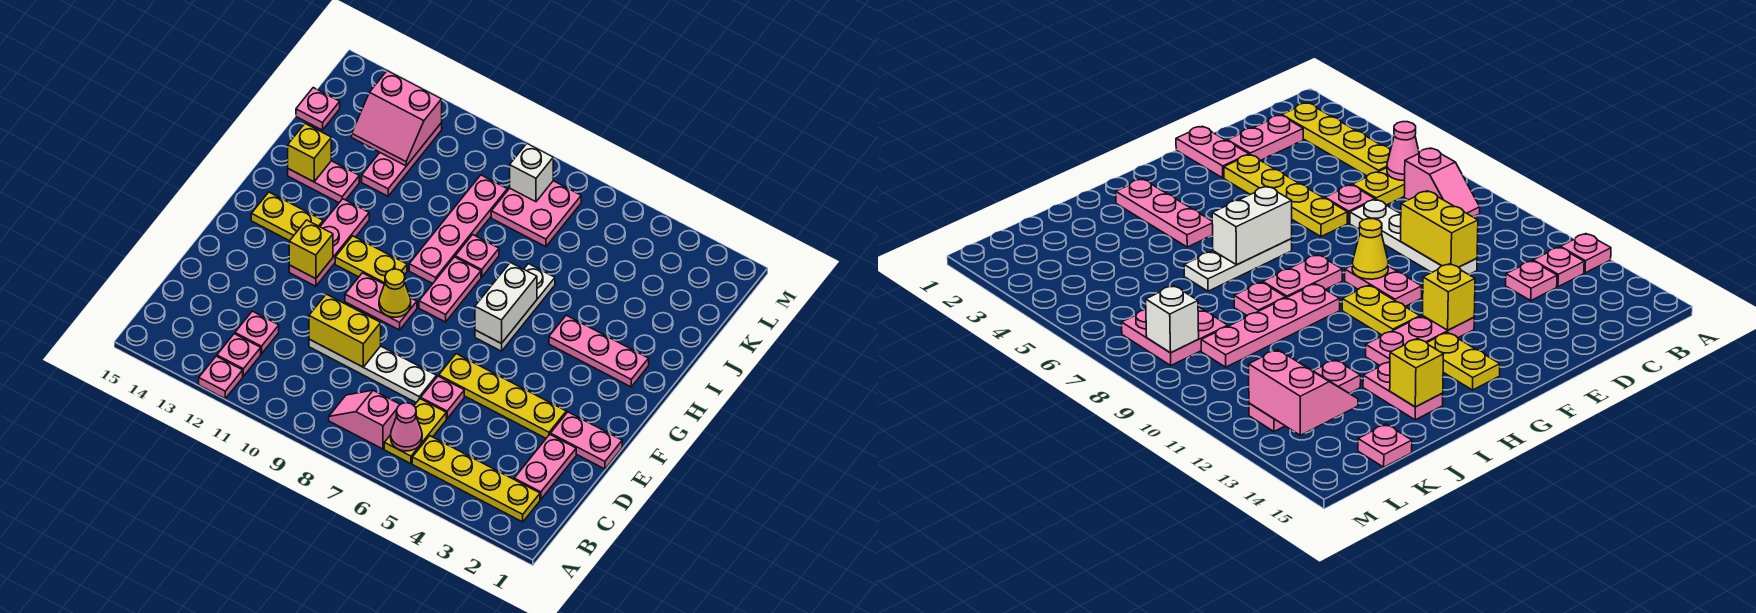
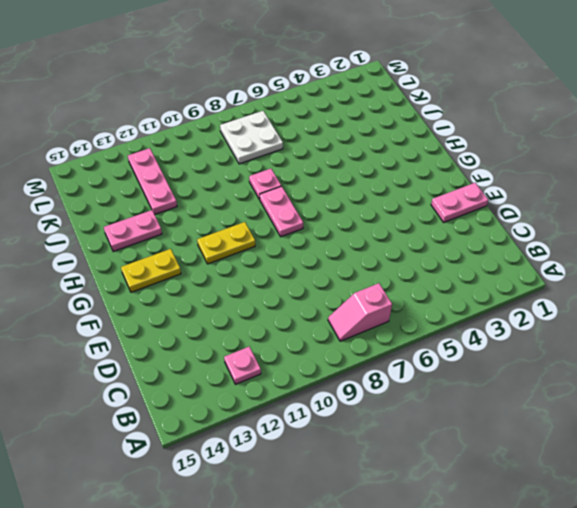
white plate K7:L8 level 1 -> pink plate K7:L8 level 1
none -> pink plate A12 level 1
none -> yellow plate B2:B5 level 1
none -> yellow plate B6:C6 level 1
none -> pink plate C2:D2 level 1

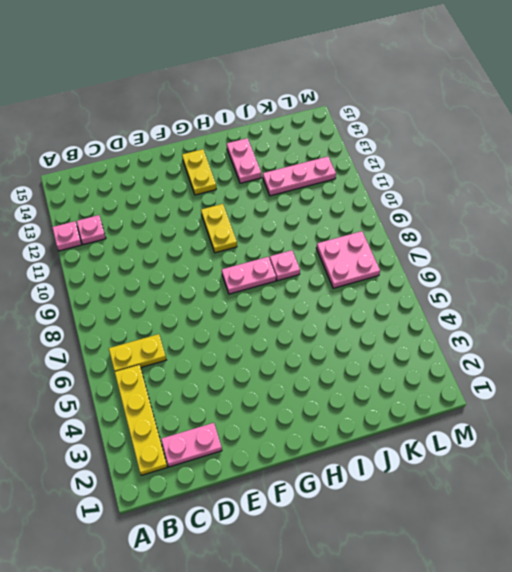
none -> pink slope B7:B8 level 1 top 7
none -> pink plate C12 level 1
none -> pink plate D6 level 1
none -> white plate D7:D10 level 1

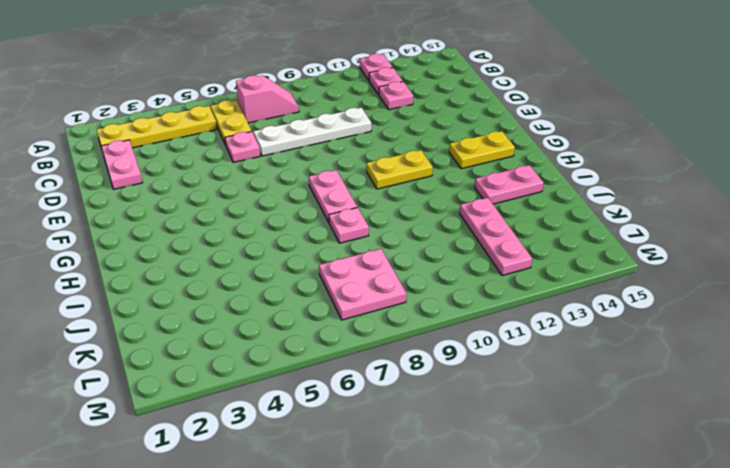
none -> pink plate E1:E2 level 1
none -> yellow plate E3:E6 level 1
none -> pink plate F9:F10 level 1
none -> pink plate F12:H12 level 1

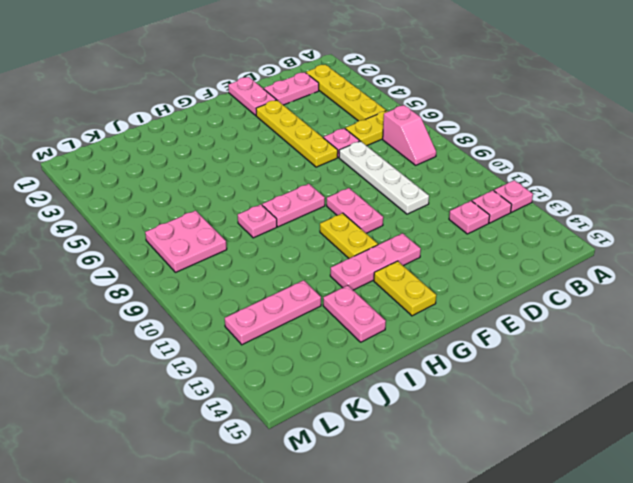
none -> white plate G6:I6 level 1
none -> pink plate H2:H4 level 1
none -> pink plate H9:K9 level 1
none -> pink plate K15 level 1

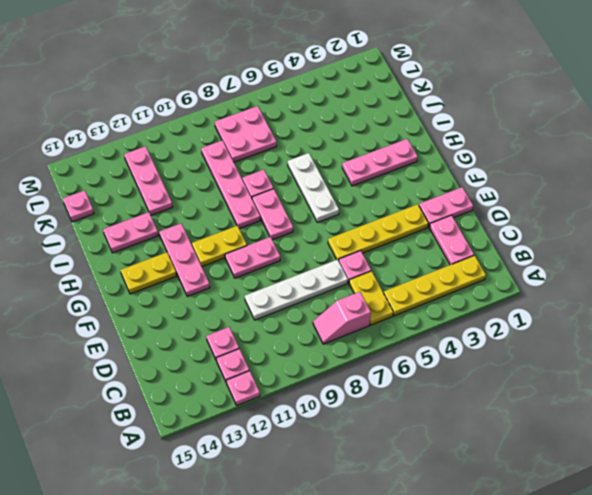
none -> pink cone B6 level 2
none -> yellow brick D9:D10 level 2
none -> yellow cone F9 level 2
none -> yellow brick F12 level 2

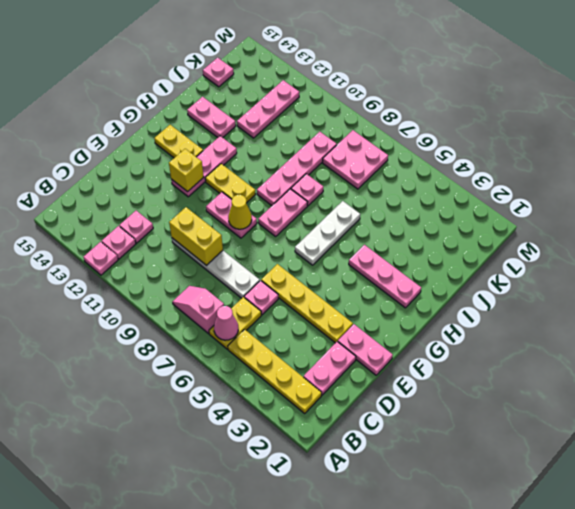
none -> white brick G6:H6 level 2
none -> yellow brick I14 level 2
none -> pink slope K12:L13 level 2 top L
none -> white brick L8 level 2

